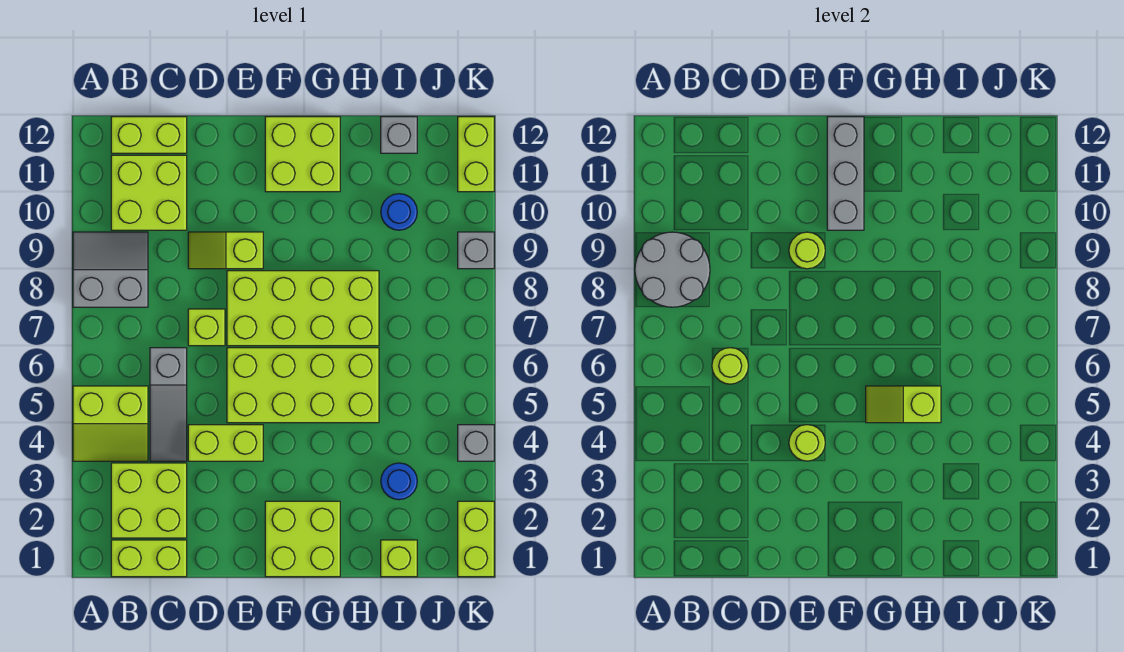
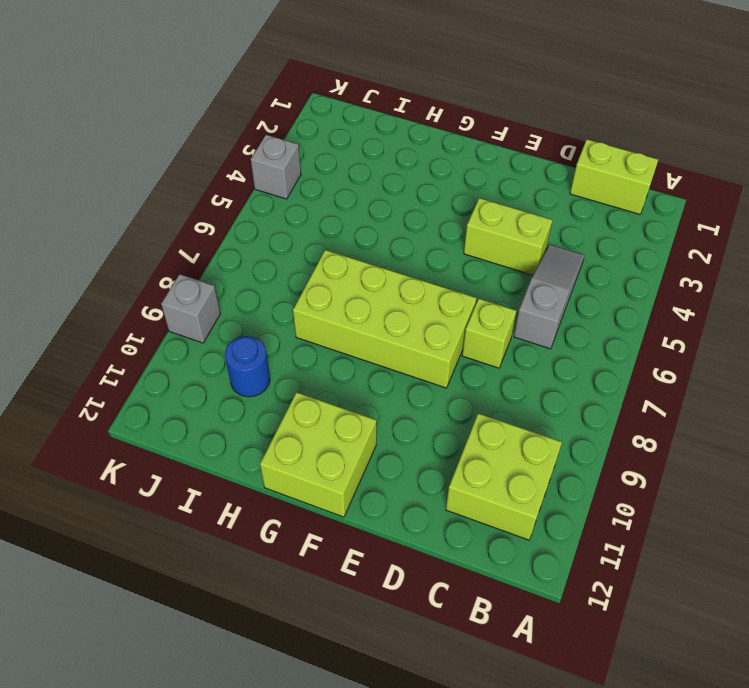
none -> lime slope A4:B5 level 1 top 5
none -> grey slope A8:B9 level 1 top 8
none -> lime brick B2:C3 level 1

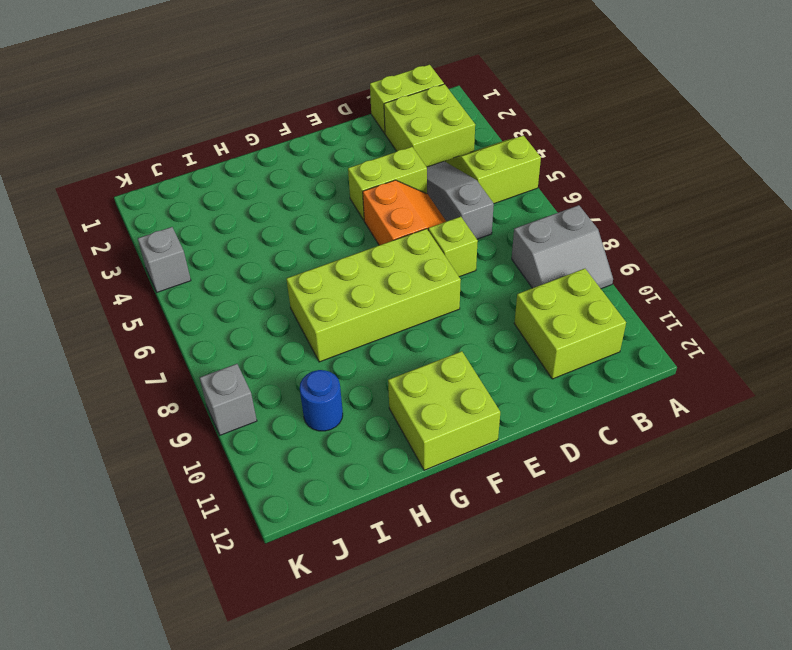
orange slope D5:E6 level 1 top E -> lime brick E5:H6 level 1
none -> lime brick B12:C12 level 1
none -> lime slope D9:E9 level 1 top E
none -> lime brick F1:G2 level 1

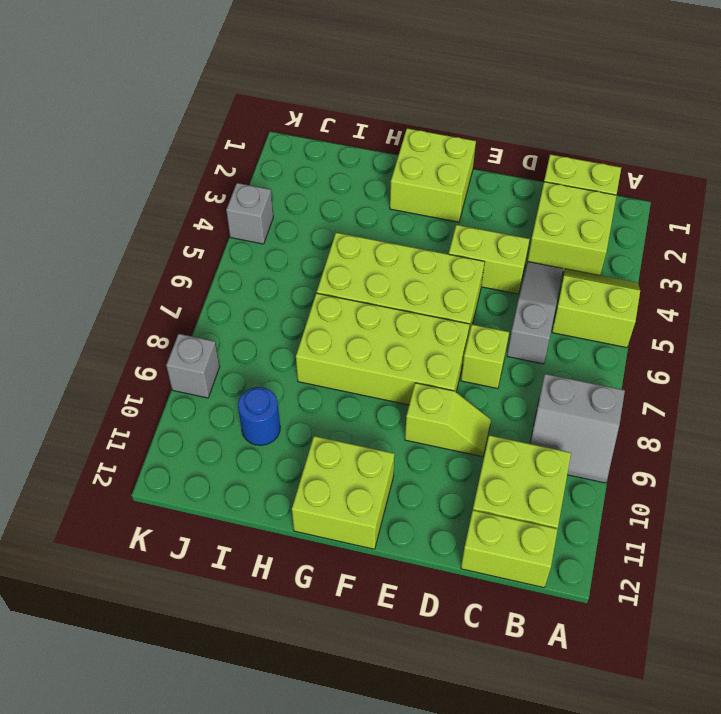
none -> lime brick I1 level 1
none -> blue round brick I3 level 1
none -> grey brick I12 level 1

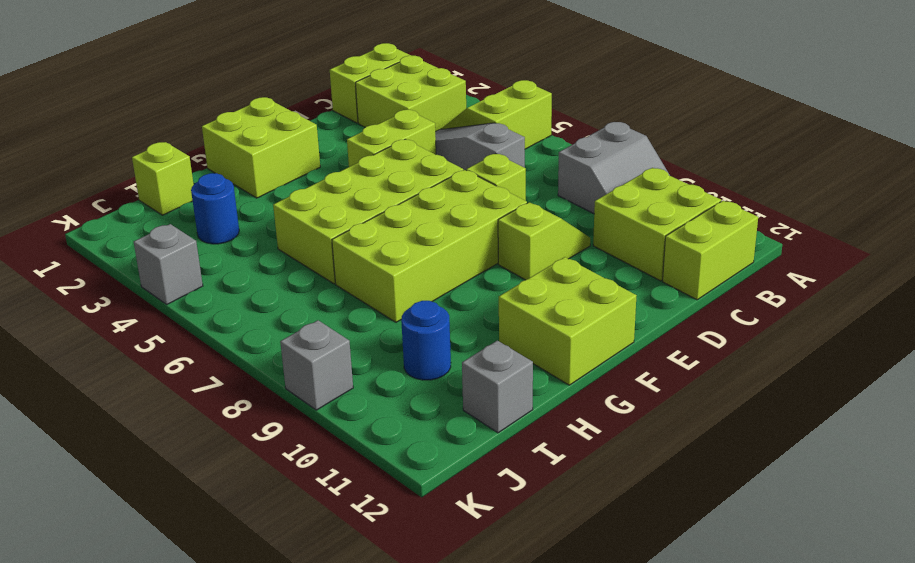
none -> lime brick K1:K2 level 1
none -> lime brick K11:K12 level 1
none -> grey round brick A8:B9 level 2

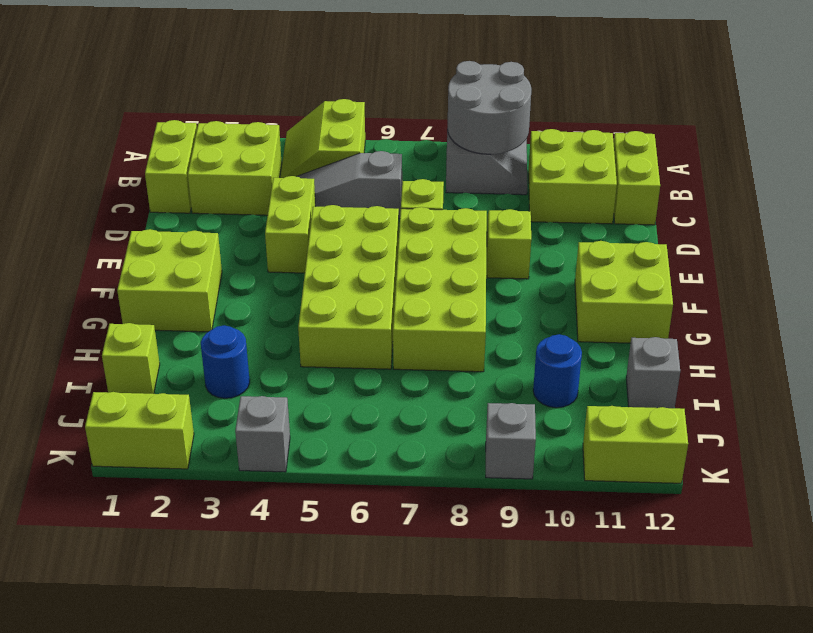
none -> lime round brick C6 level 2
none -> lime round brick E4 level 2
none -> lime round brick E9 level 2

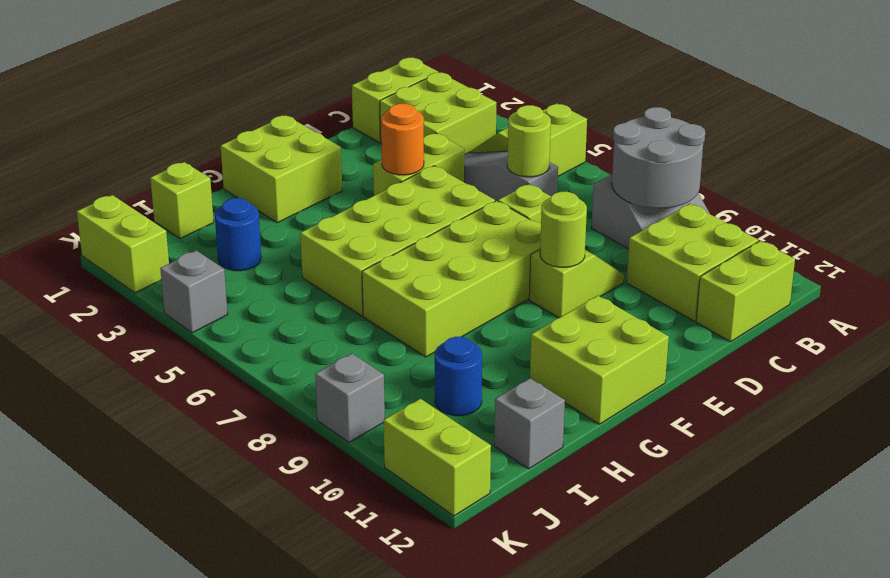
orange round brick E4 level 2 -> lime round brick E4 level 2
none -> grey brick F10:F12 level 2
none -> lime slope G5:H5 level 2 top H

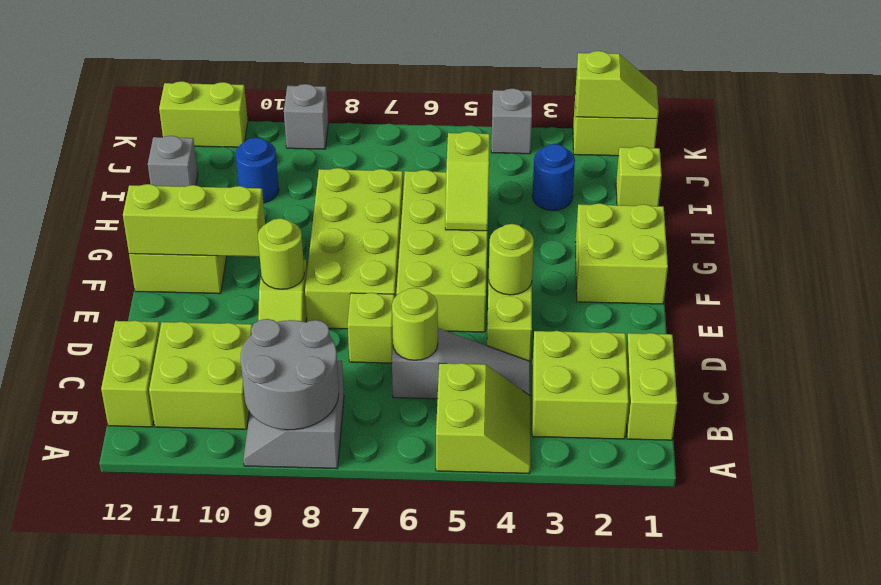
lime brick F10:F12 level 2 -> grey brick F10:F12 level 2
lime slope K1:K2 level 2 top 2 -> none

